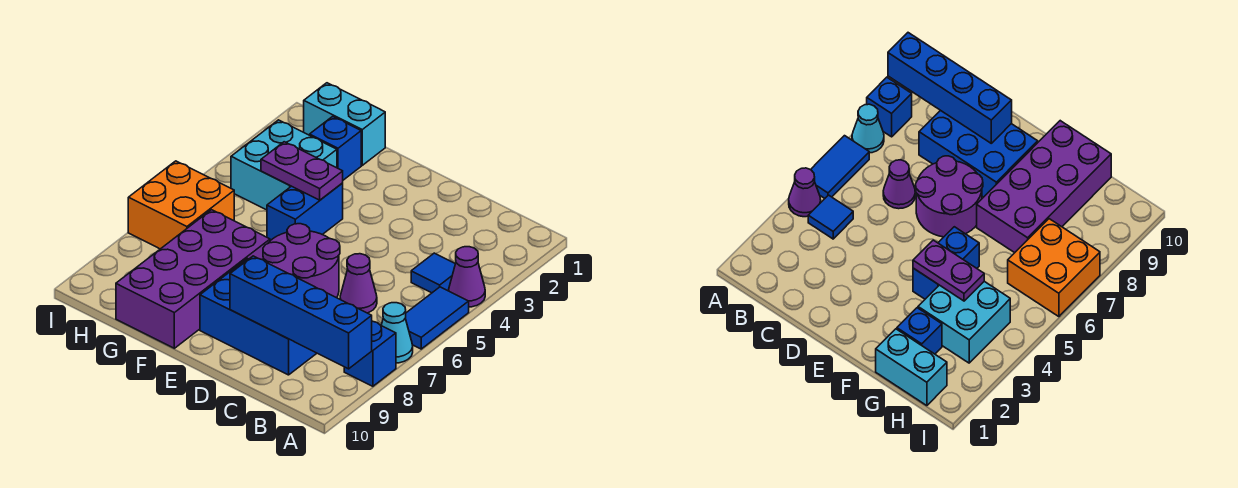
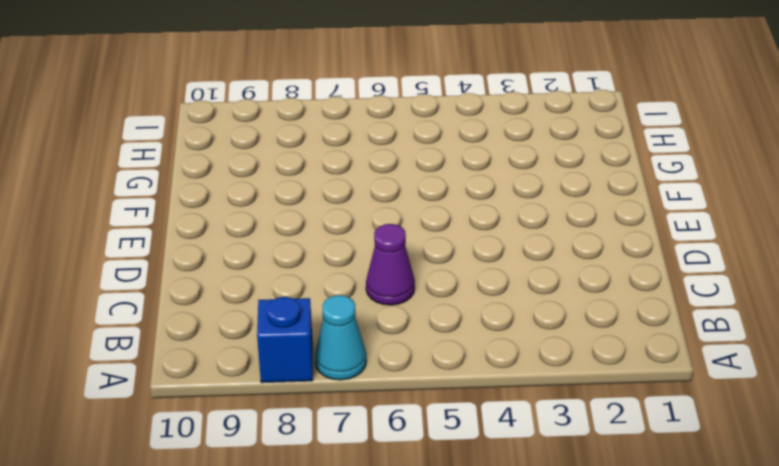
none -> purple cone A4 level 1
none -> blue tile A5:A6 level 1
none -> blue tile B4 level 1

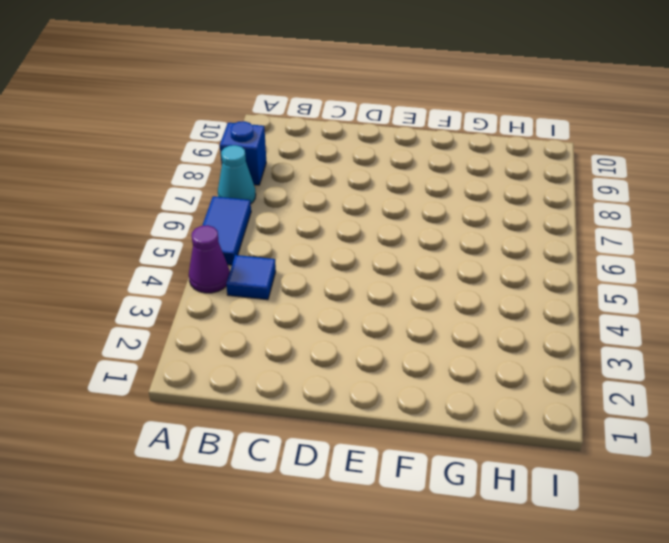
none -> purple cone C6 level 1
none -> blue brick C8:E9 level 1
none -> purple round brick D6:E7 level 1

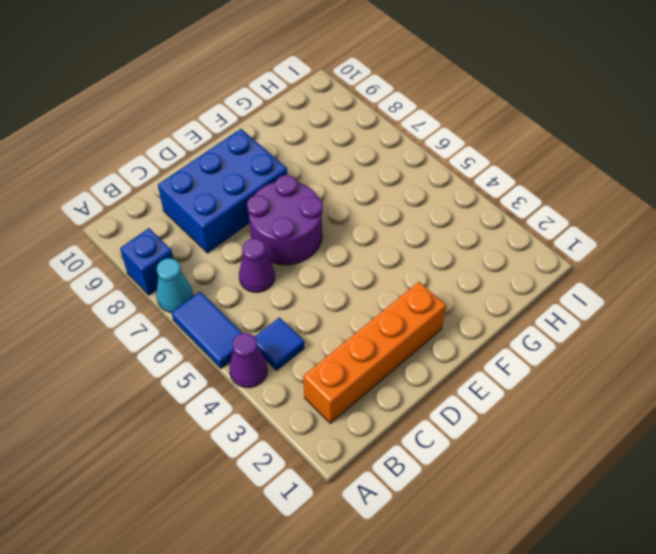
orange brick B2:E2 level 1 -> none
none -> blue brick F4:F5 level 1
none -> purple brick F7:G10 level 1
none -> cyan brick G1:H1 level 1

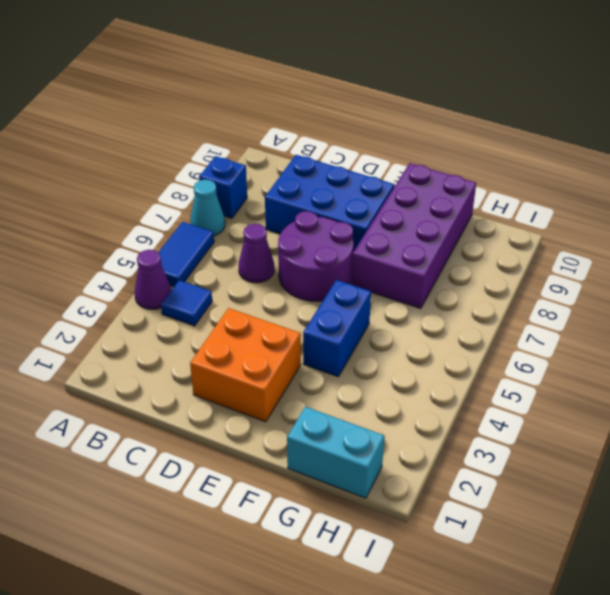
orange brick D2:E3 level 1 -> orange brick H6:I7 level 1
none -> blue brick G2 level 1
none -> cyan brick G3:H4 level 1
none -> blue brick A9:D9 level 2

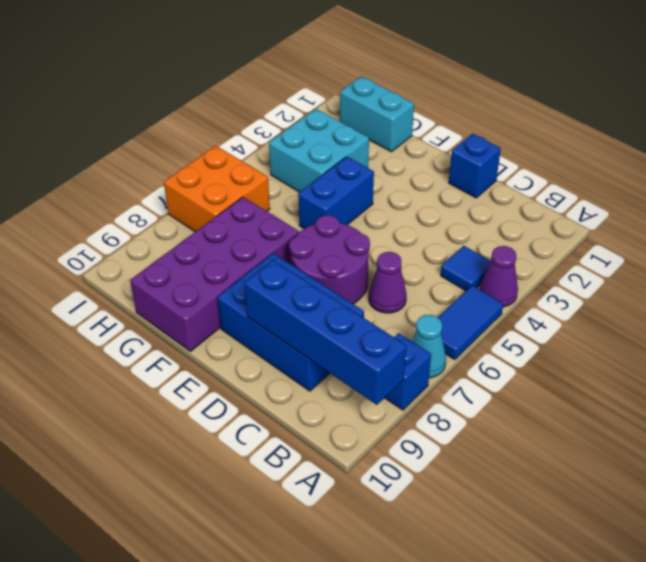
blue brick D1 level 1 -> blue brick G2 level 1
none -> purple plate F4:G4 level 2

